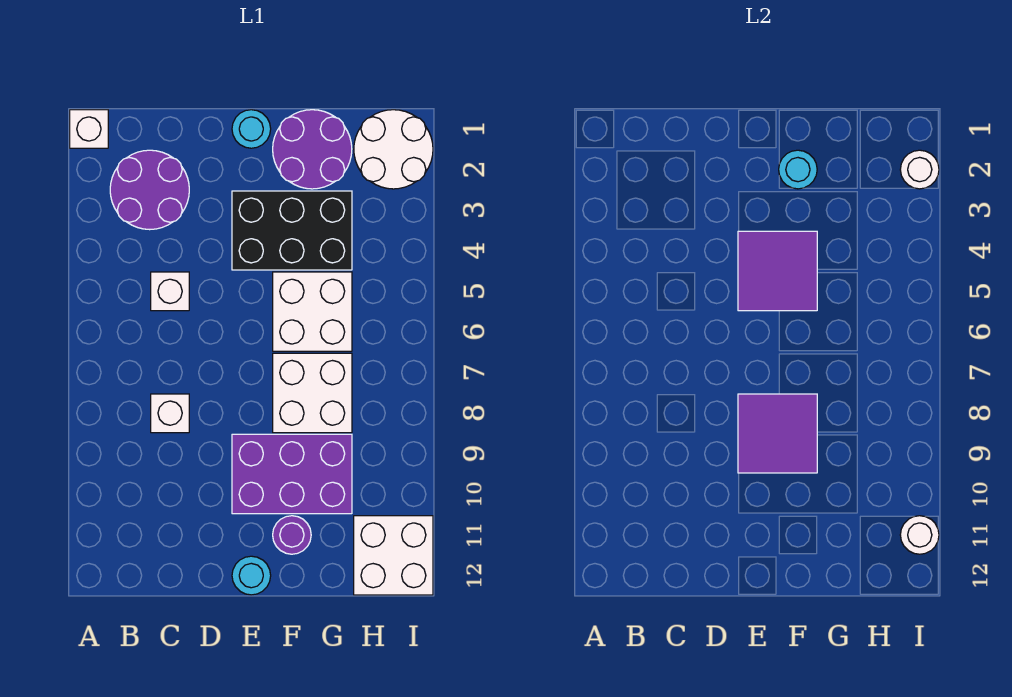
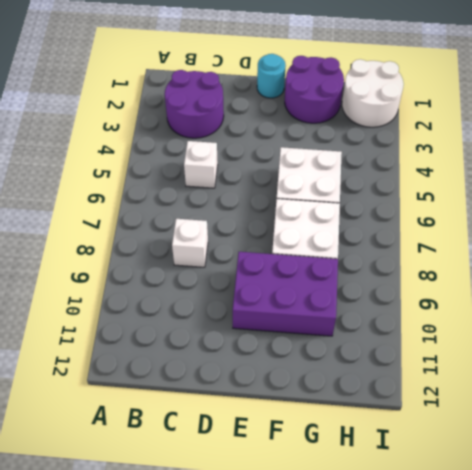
none -> white brick A1 level 1
none -> black brick E3:G4 level 1
none -> cyan round brick E12 level 1

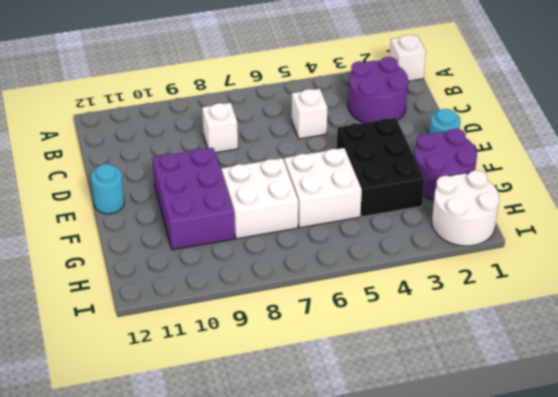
none -> purple round brick F11 level 1
none -> white brick H11:I12 level 1
none -> purple tile E4:F5 level 2

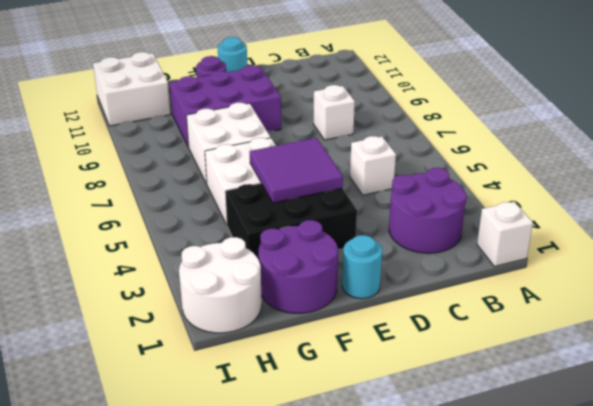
none -> purple tile E8:F9 level 2
none -> cyan round brick F2 level 2
none -> white round brick I2 level 2

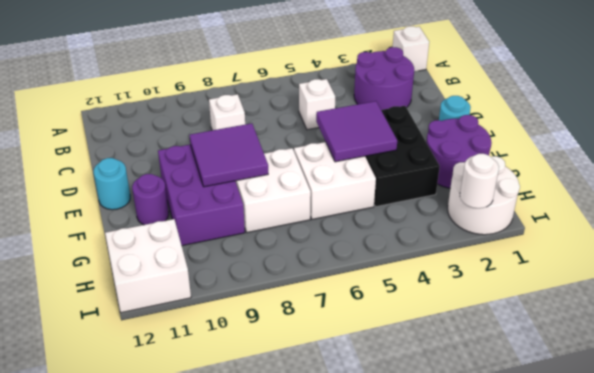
none -> cyan round brick F2 level 2
none -> white round brick I11 level 2

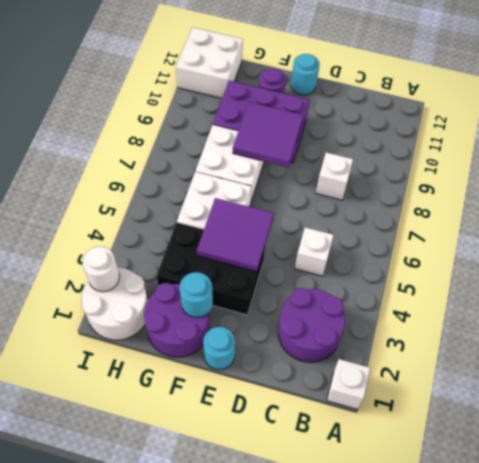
none -> white round brick I11 level 2

